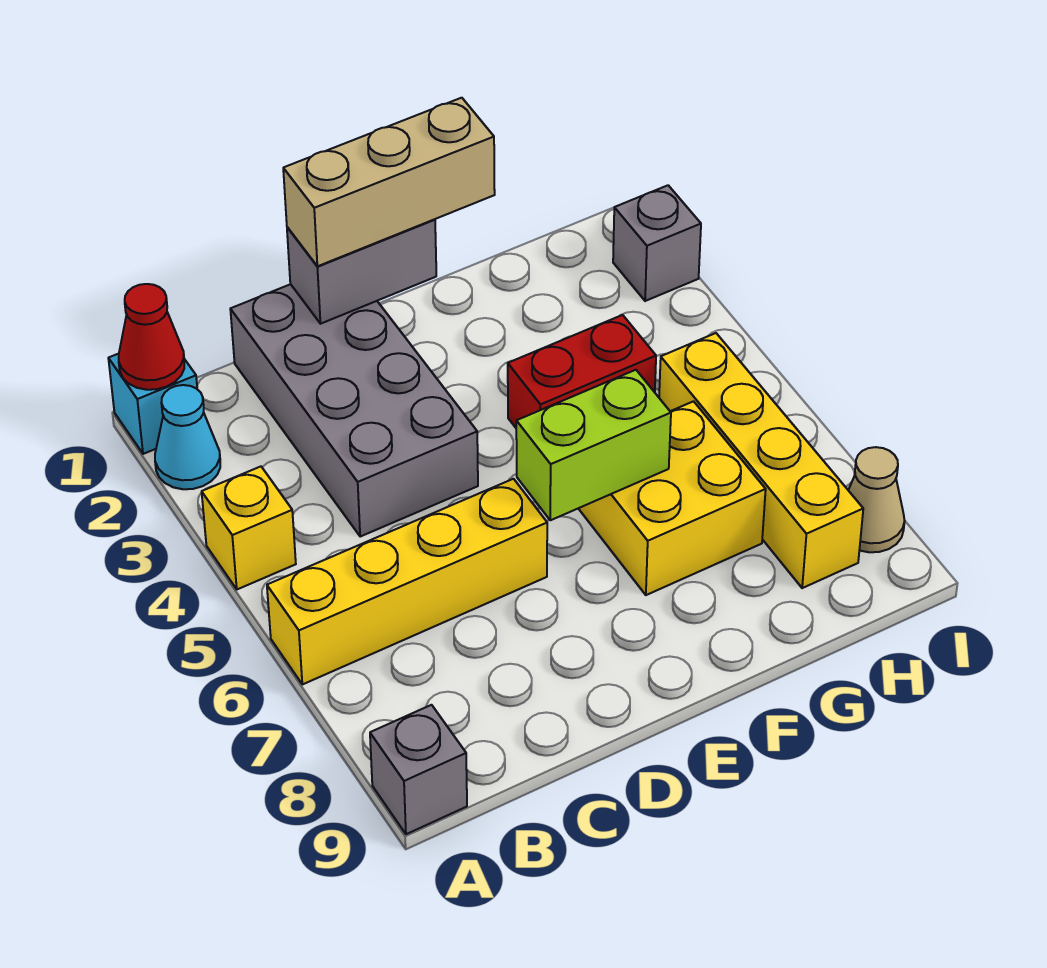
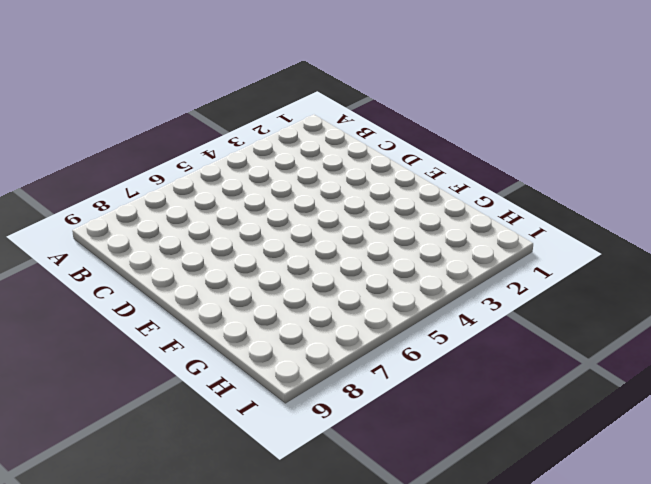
none -> cyan brick A1 level 1
none -> cyan cone A2 level 1
none -> yellow brick A4 level 1

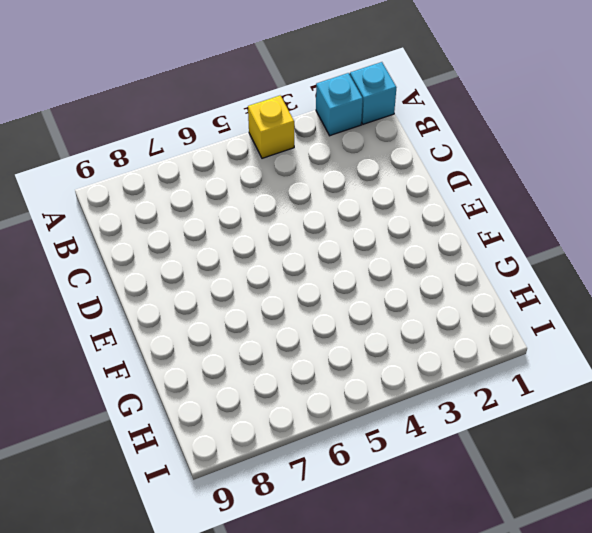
cyan brick A2 level 1 -> cyan cone A2 level 1
none -> yellow brick A6:D6 level 1
none -> grey brick A9 level 1
none -> grey brick C1:D4 level 1

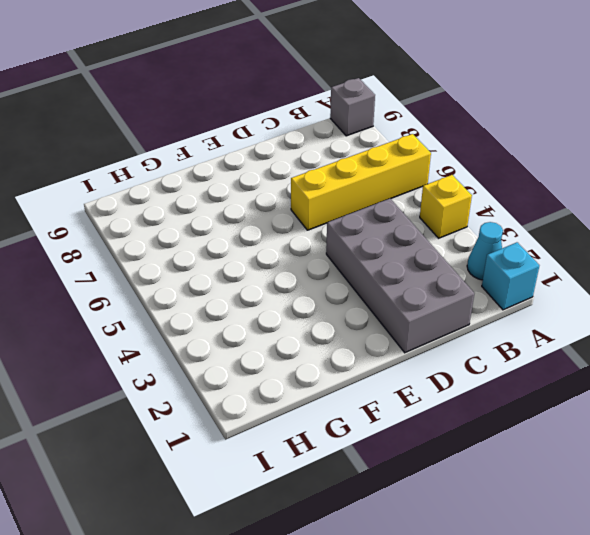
none -> red brick F4:G4 level 1
none -> yellow brick F6:G7 level 1
none -> yellow brick H5:H8 level 1

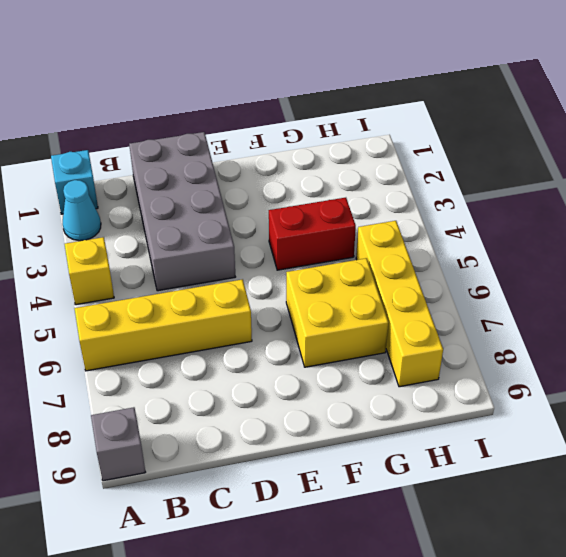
none -> grey brick I2 level 1
none -> tan cone I8 level 1
none -> red cone A1 level 2

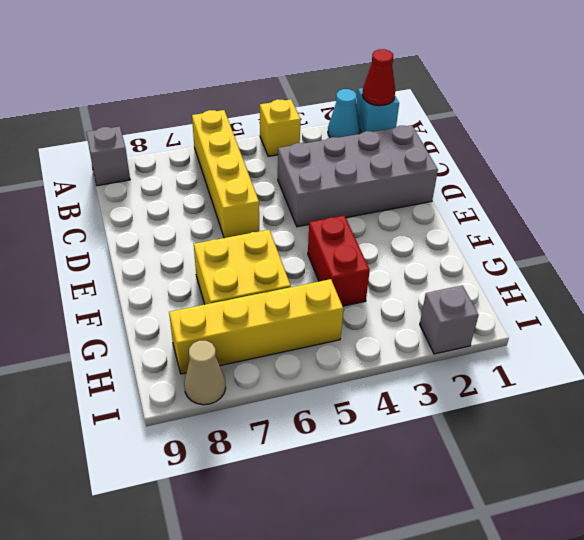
none -> grey brick D1:E1 level 2
none -> lime brick E6:F6 level 2
none -> tan brick D1:F1 level 3

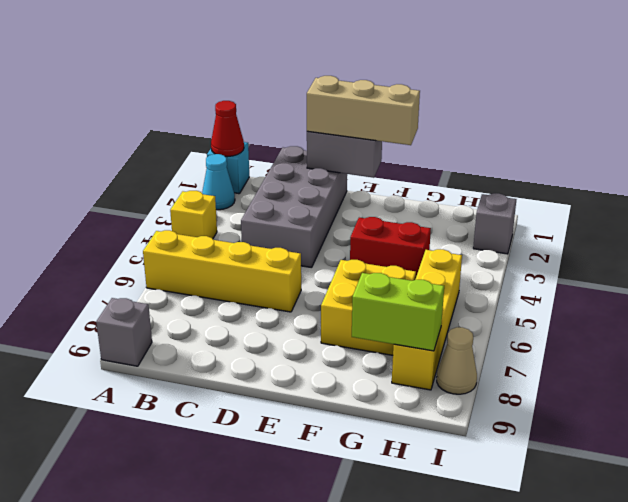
lime brick G8:H8 level 2 -> lime brick E6:F6 level 2

